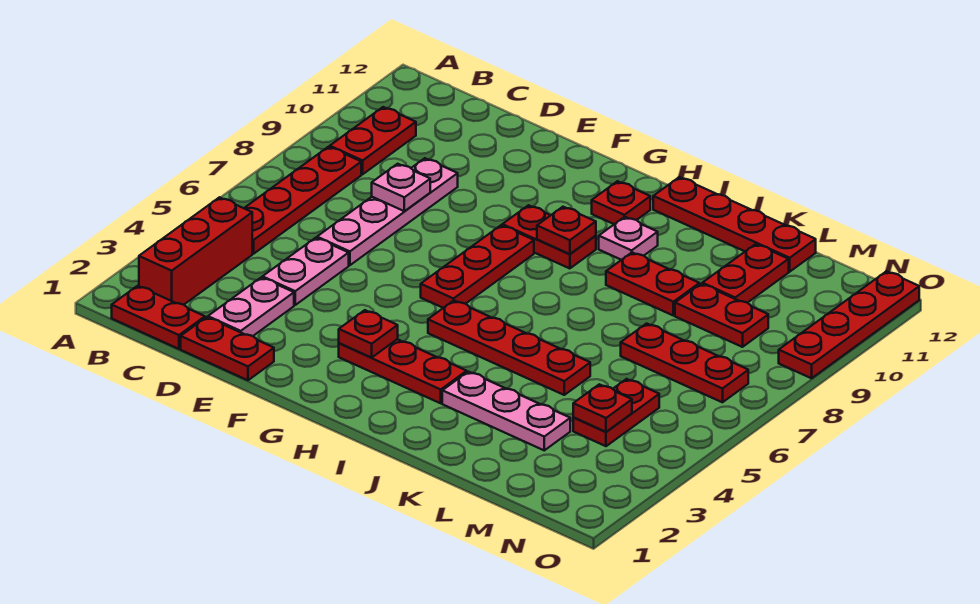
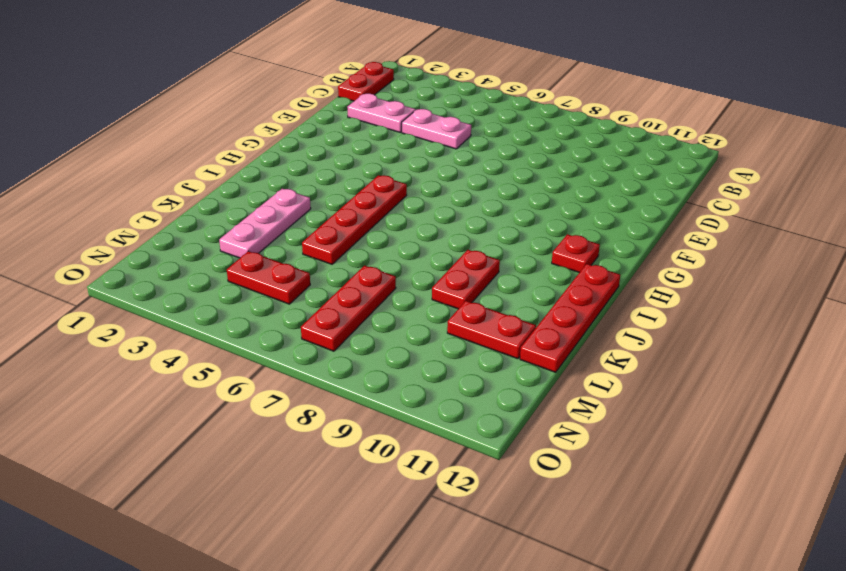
none -> red brick B2:B4 level 1
none -> red plate B5:B8 level 1
none -> red plate B9:B10 level 1

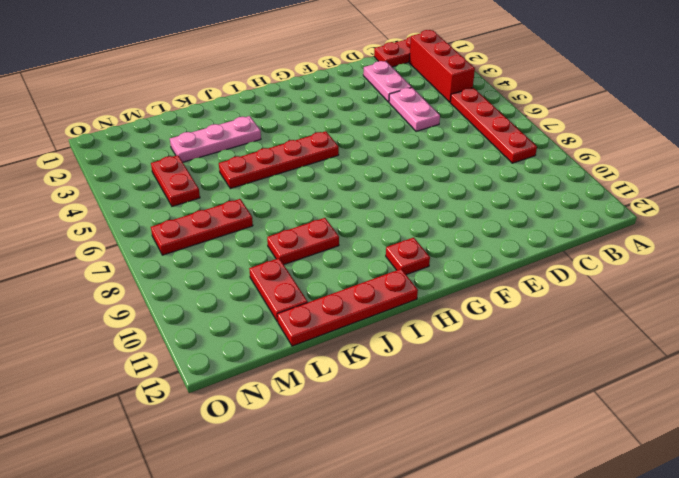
none -> red plate B9:B10 level 1
none -> red plate D1:E1 level 1
none -> pink plate D6:D9 level 1

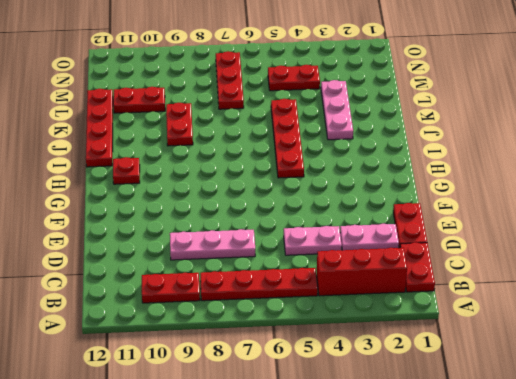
pink plate D7:D9 level 1 -> pink plate D6:D9 level 1
none -> red plate G3:I3 level 1
none -> red plate G6:G8 level 1
none -> red plate G9:H9 level 1

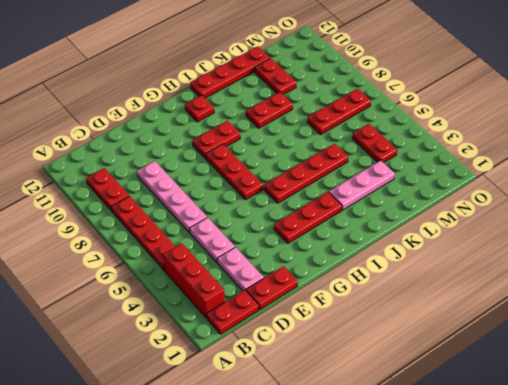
none -> pink plate I10 level 1
none -> red plate L9:M9 level 1
none -> red plate O9:O12 level 1

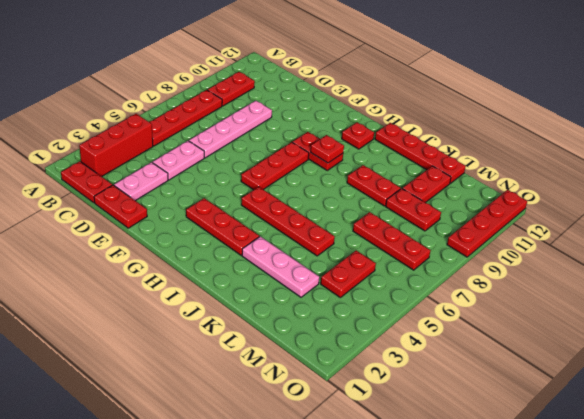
none -> pink plate I10 level 1
none -> pink plate D8 level 2
none -> red plate G3 level 2

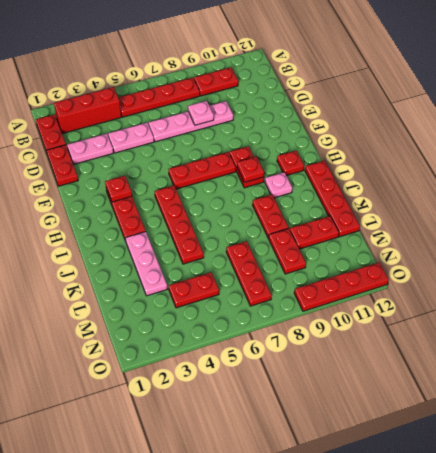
none -> red plate M4 level 2

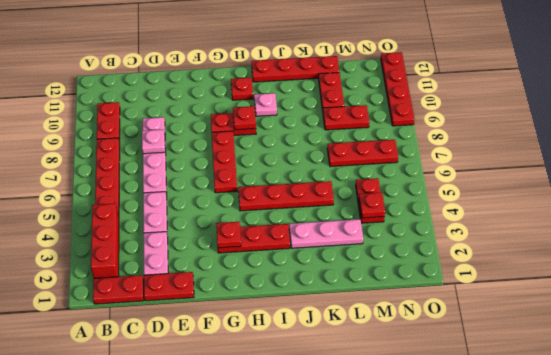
none -> red plate J9:K9 level 1

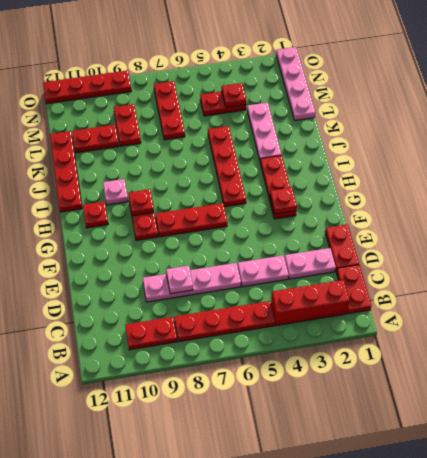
pink plate L1:O1 level 1 -> none
none -> red plate J9:K9 level 1

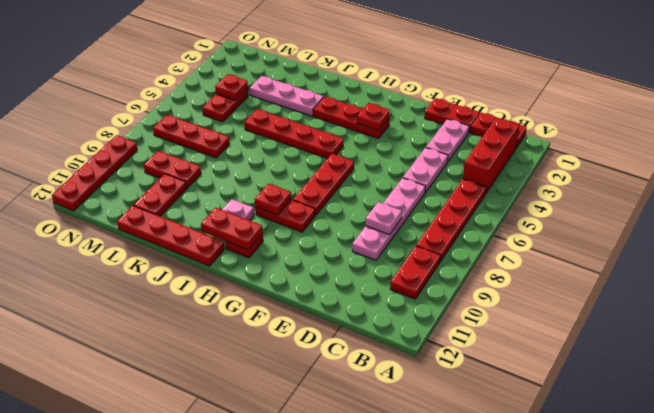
red plate H11:I11 level 2 -> red plate J9:K9 level 1

